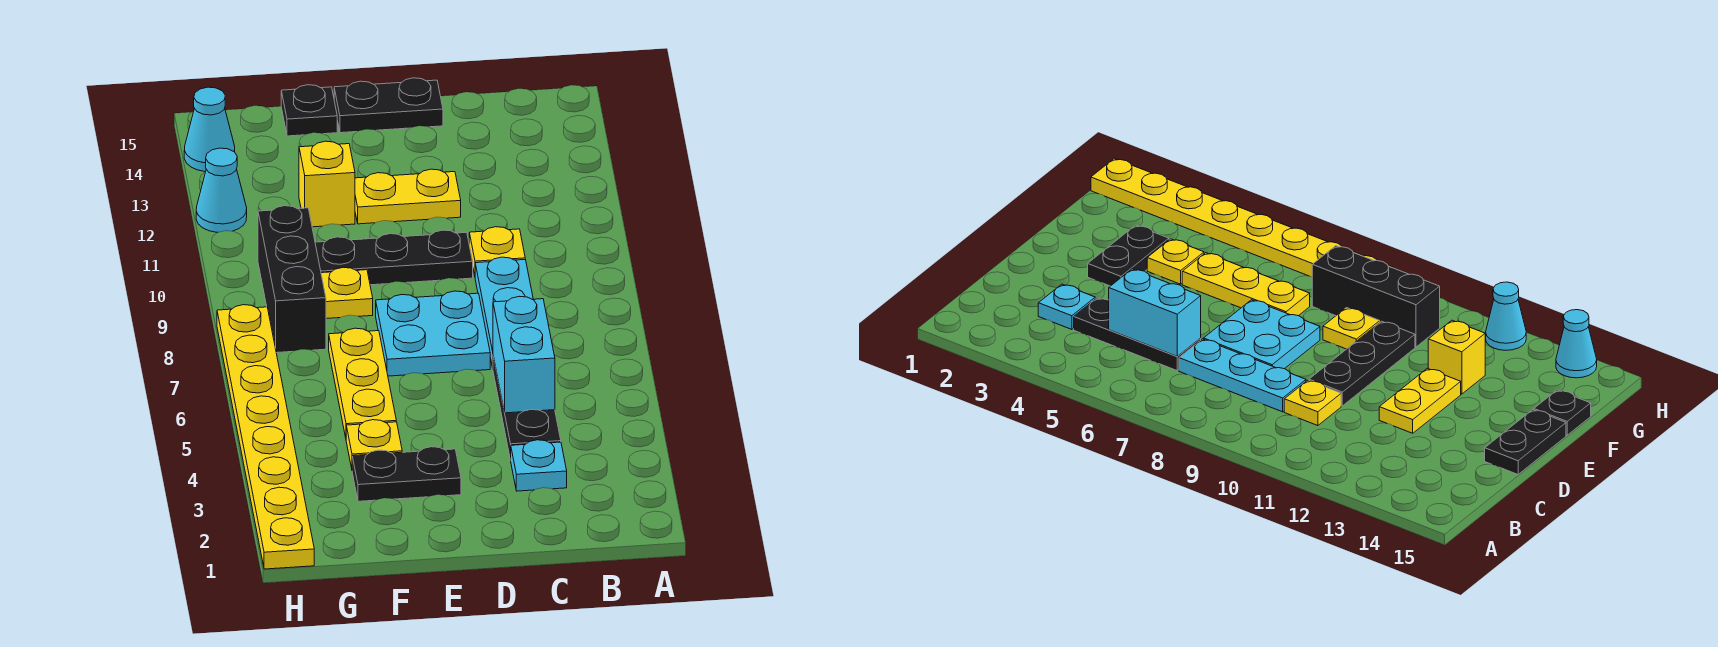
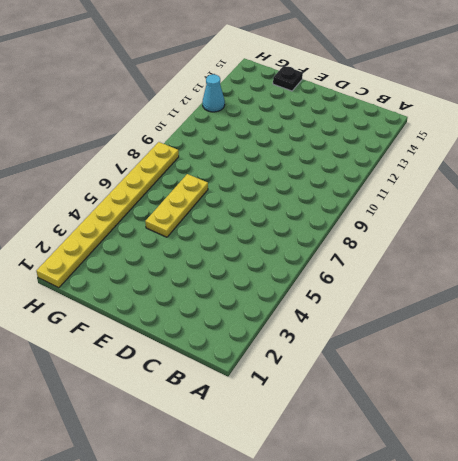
none -> cyan plate C3 level 1
none -> black plate C4:C6 level 1
none -> cyan plate C7:C9 level 1

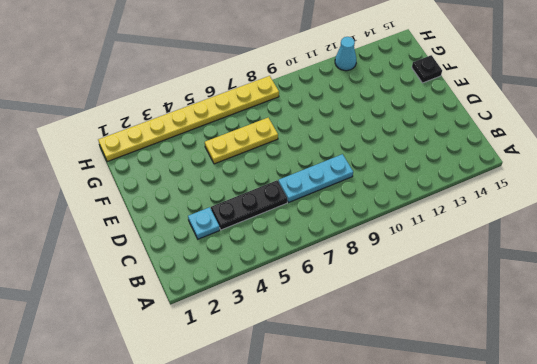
none -> yellow plate C10 level 1
none -> cyan plate D7:E8 level 1
none -> black plate D10:F10 level 1

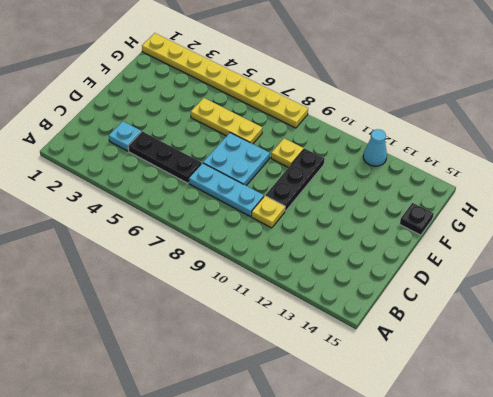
none -> yellow plate D12:E12 level 1
none -> black plate D15:E15 level 1
none -> black plate E3:F3 level 1

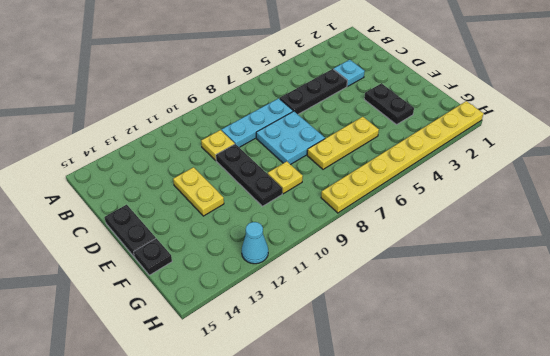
none -> yellow plate F4 level 1
none -> yellow brick F12 level 1
none -> black brick G8:G10 level 1

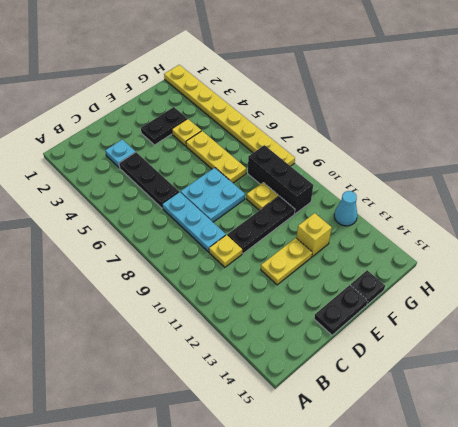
none -> cyan cone H14 level 1
none -> cyan brick C5:C6 level 2

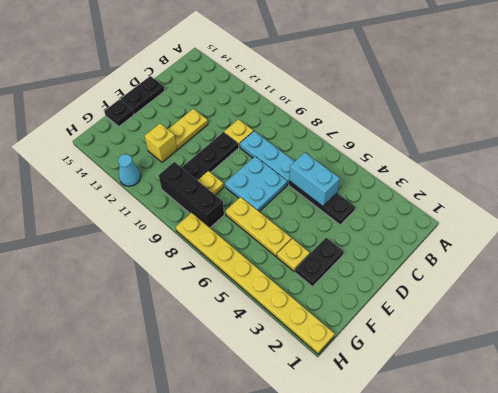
none -> cyan plate C3 level 1
none -> cyan cone H14 level 1

